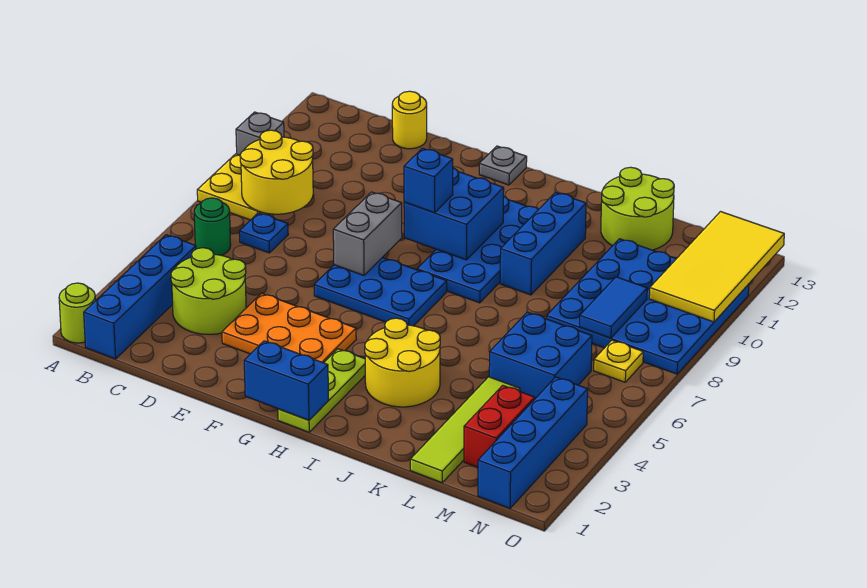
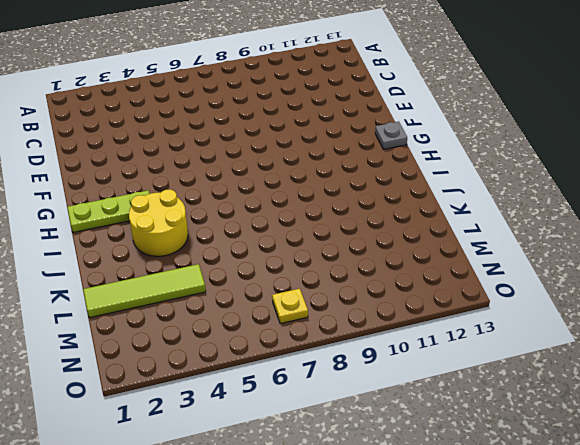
none -> lime round brick A1 level 1
none -> yellow plate A8:B9 level 1
none -> grey brick A10 level 1

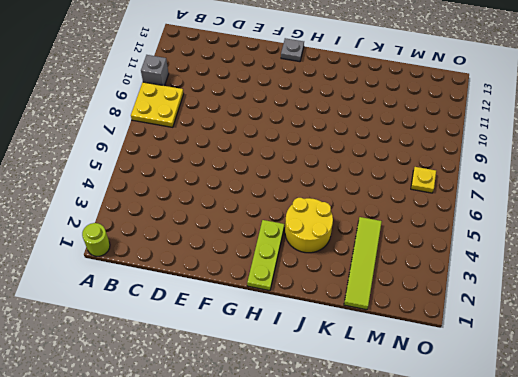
none -> blue brick B1:B4 level 1
none -> green round brick B6 level 1
none -> lime round brick C3:D4 level 1

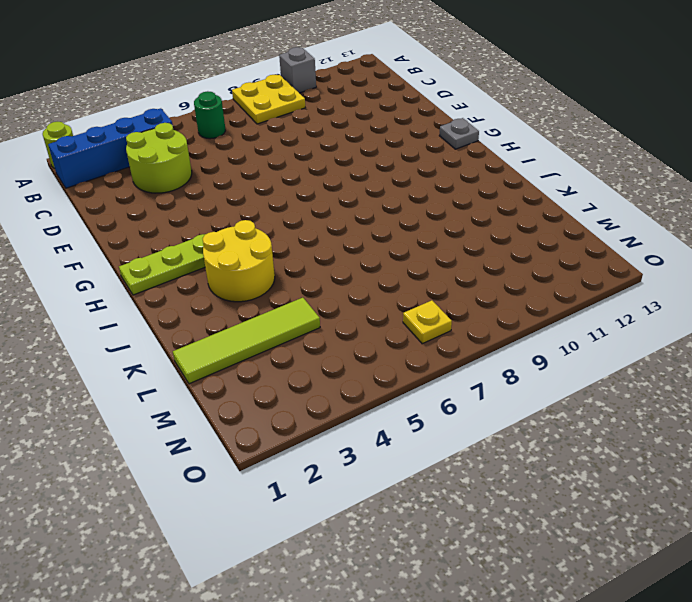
none -> blue plate C7 level 1
none -> yellow round brick D13 level 1
none -> orange plate E3:G4 level 1

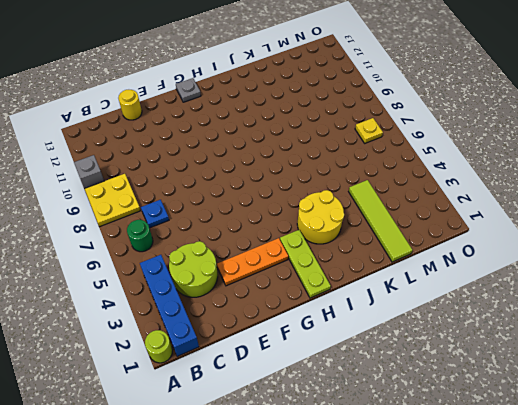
orange plate E3:G3 level 1 -> orange plate E3:G4 level 1
none -> blue plate F6:H7 level 1
none -> blue plate H8:I11 level 1
none -> blue brick J9:J11 level 1

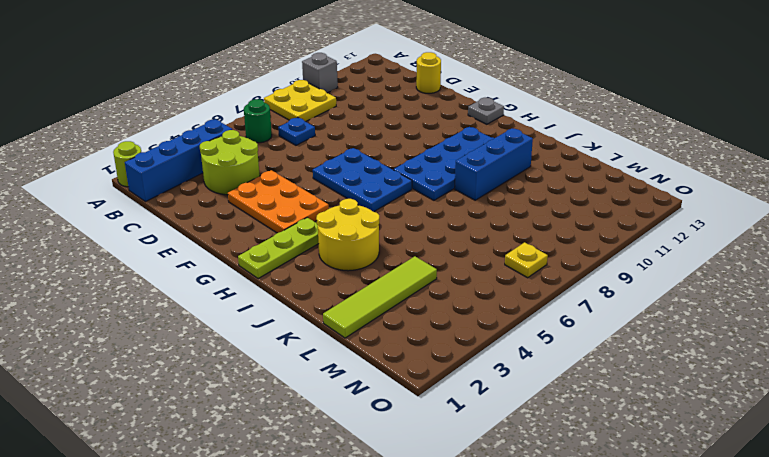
none -> lime round brick K12:L13 level 1
none -> blue brick L5:M6 level 1
none -> blue plate L8:O11 level 1

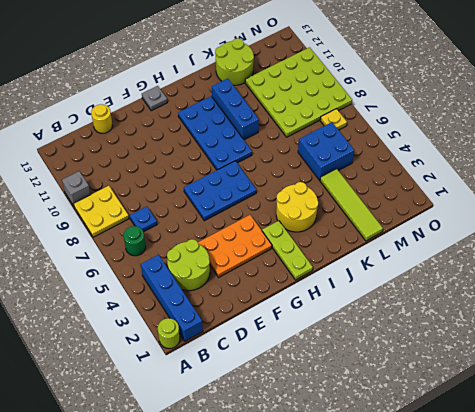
lime plate L8:O11 level 1 -> blue plate L8:O11 level 1
none -> red brick M2:M3 level 1
none -> blue brick N1:N4 level 1
none -> yellow round brick B8:C9 level 2

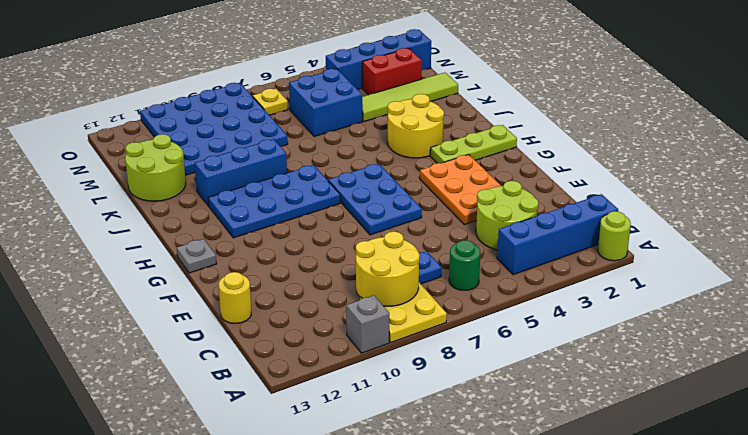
none -> grey brick F7:F8 level 2
none -> blue brick G1:H1 level 2
none -> blue brick G9:H10 level 2

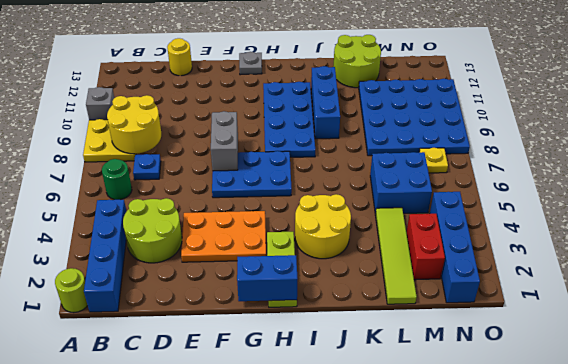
none -> blue brick G9:H10 level 2
none -> blue tile M8:M9 level 2
none -> yellow tile N10:O13 level 2

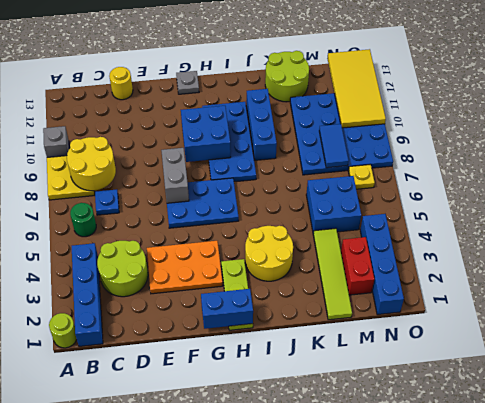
none -> blue brick G9 level 3

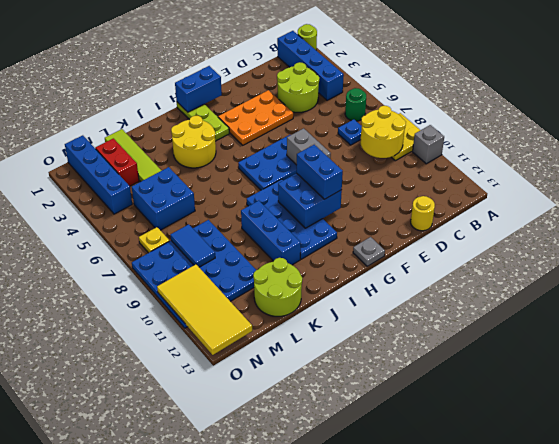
blue brick G9:G10 level 3 -> blue brick G9 level 3

